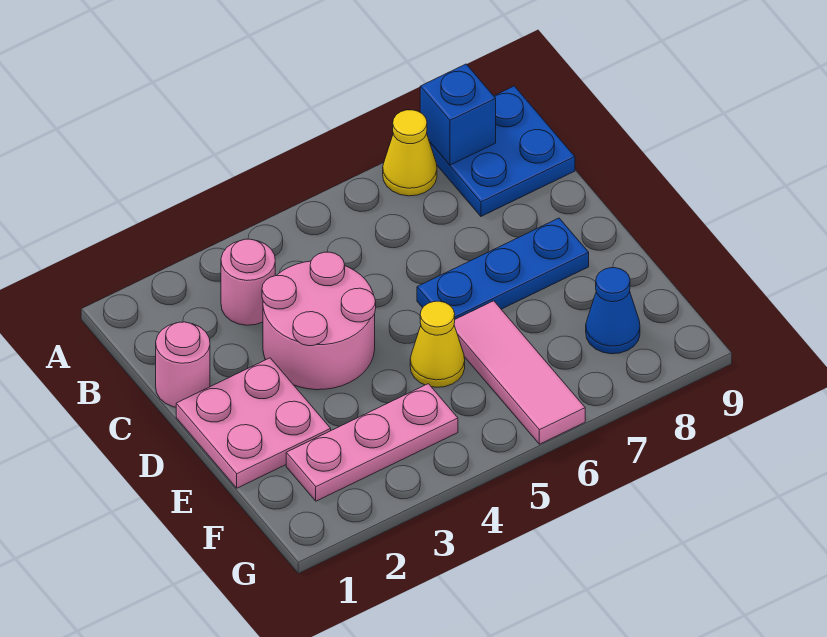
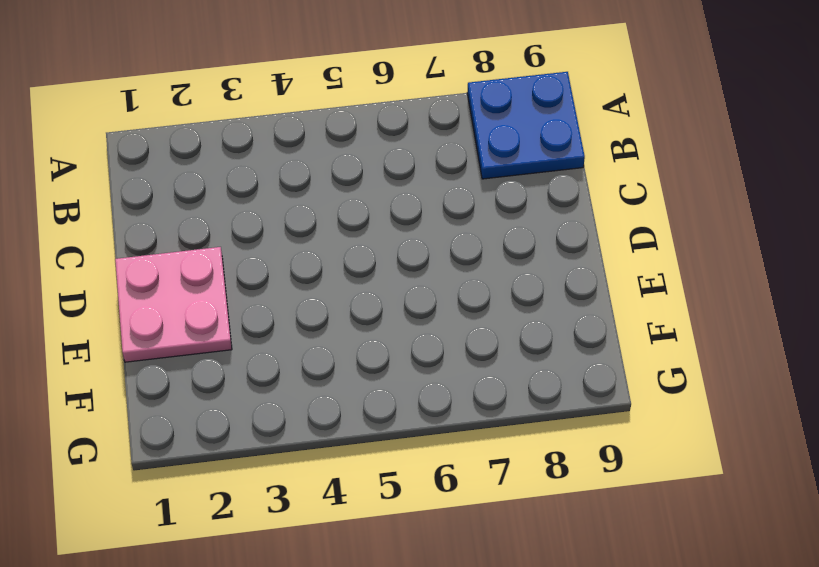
none -> yellow cone A7 level 1
none -> pink round brick B3 level 1
none -> pink round brick C1 level 1

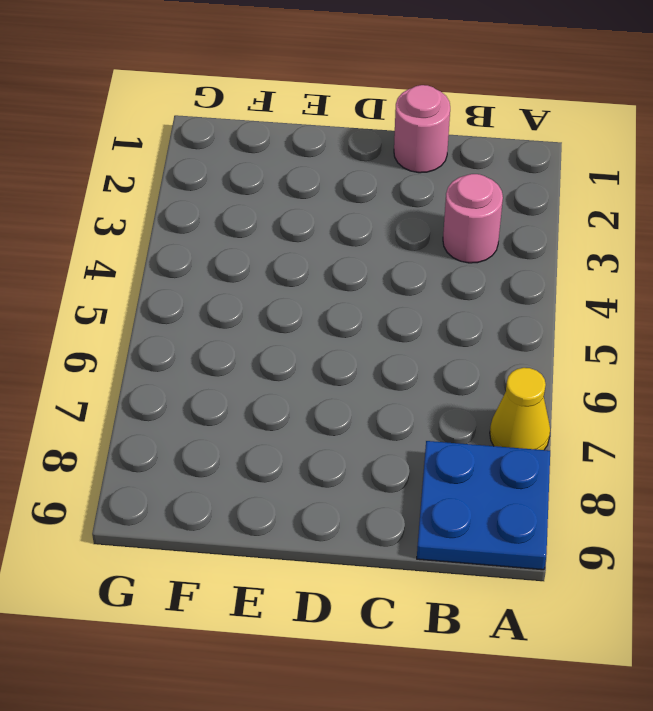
none -> pink round brick C3:D4 level 1
none -> pink plate D1:E2 level 1
none -> blue plate D6:D8 level 1

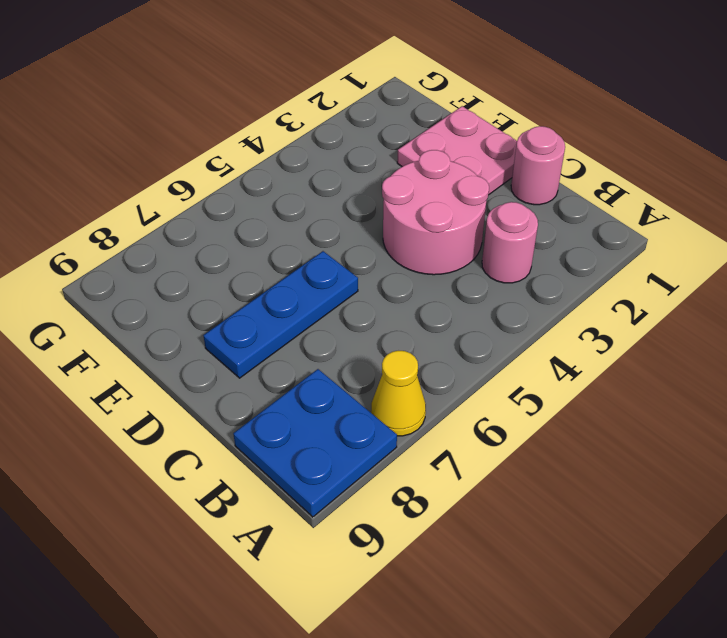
none -> yellow cone E5 level 1
none -> pink tile E6:G6 level 1
none -> pink plate F2:F4 level 1

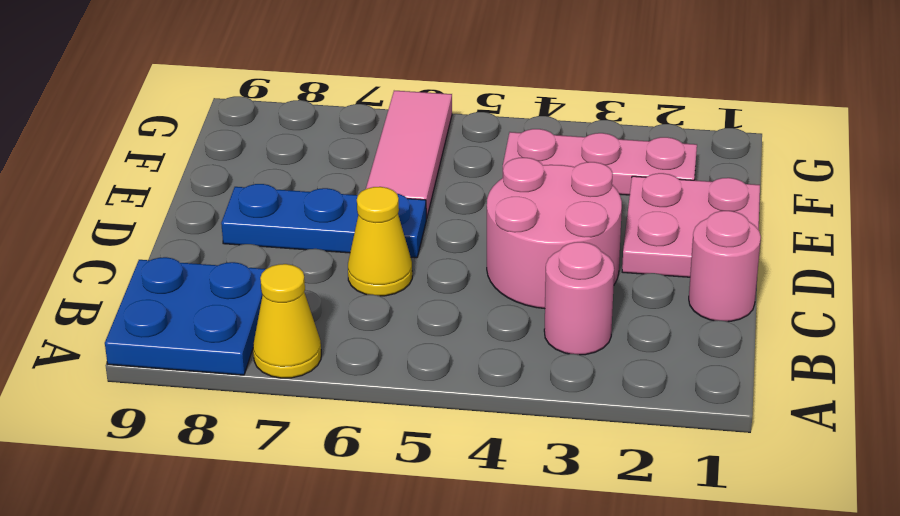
yellow cone C6 level 1 -> yellow cone E5 level 1
none -> blue cone F8 level 1
none -> blue brick A8 level 2

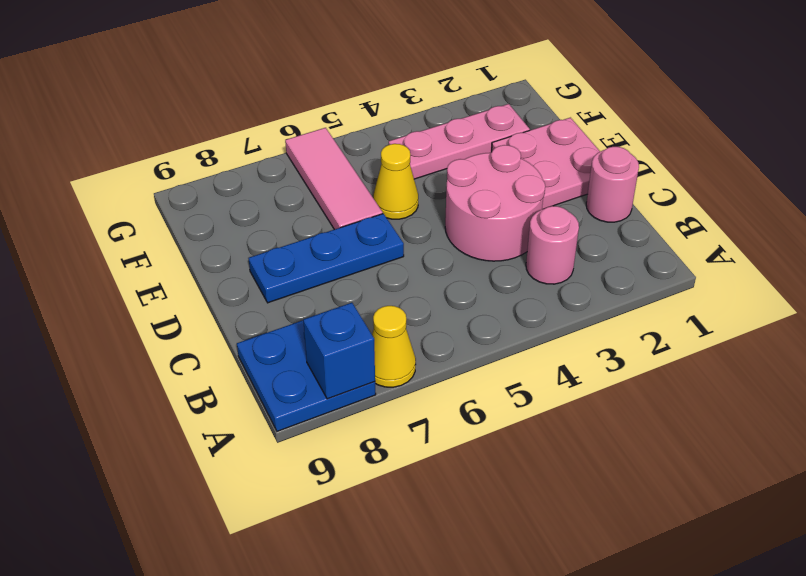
none -> blue cone F8 level 1

